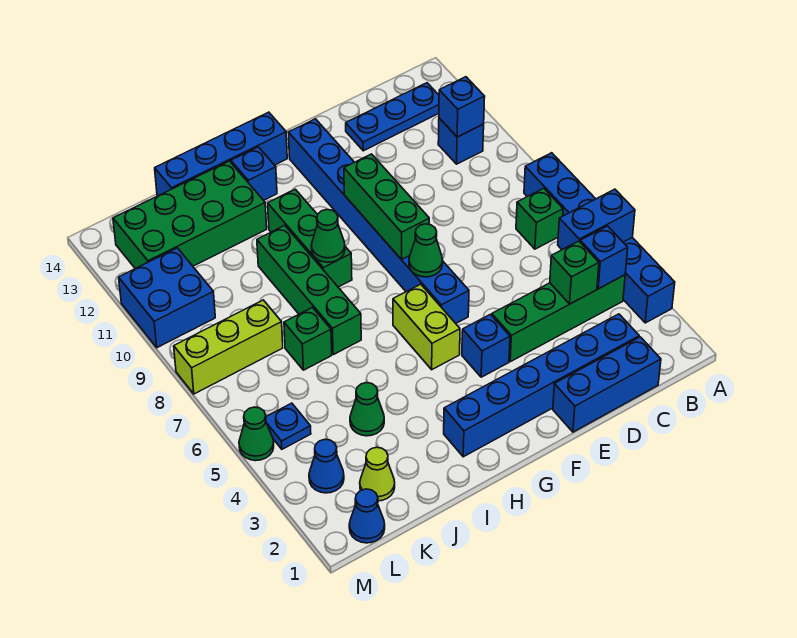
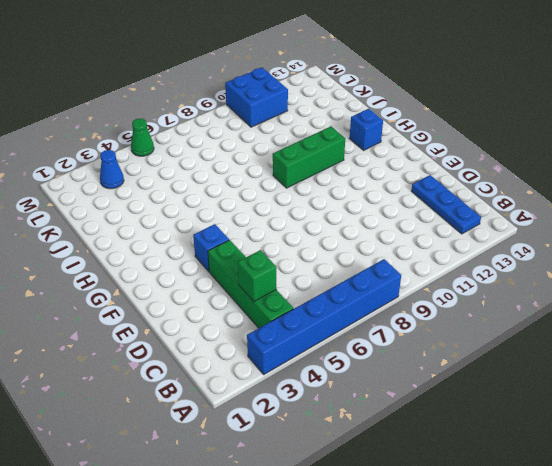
none -> green brick B7 level 1
none -> blue brick B11 level 1
none -> blue brick C1:E1 level 1
none -> blue brick C2:H2 level 1

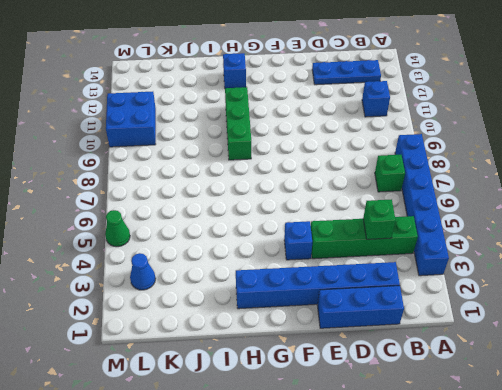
none -> blue brick F6:F13 level 1
none -> lime brick G5:G6 level 1
none -> blue brick G14:J14 level 1
none -> green brick I7:I10 level 1

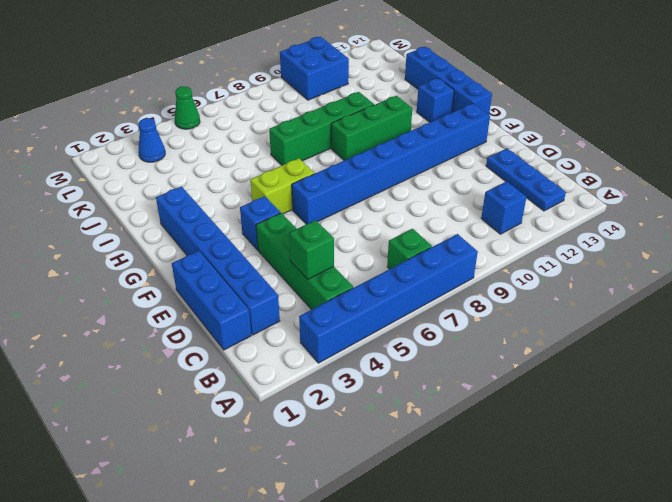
none -> green brick I12:L13 level 1
none -> green cone J4 level 1
none -> green brick J7 level 1
none -> lime cone K2 level 1

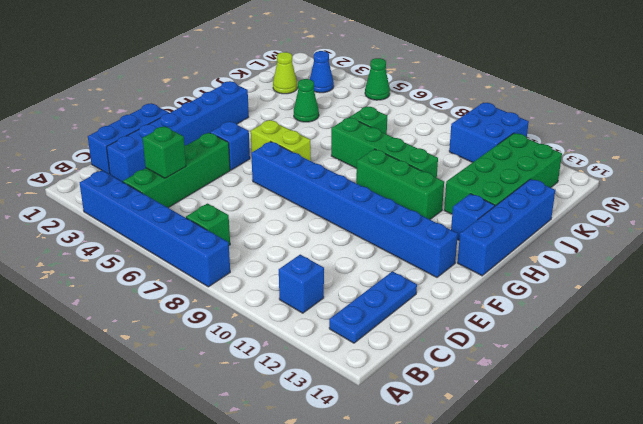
none -> lime brick K8:M8 level 1
none -> blue cone L1 level 1
none -> blue plate L5 level 1
none -> blue brick A5:B5 level 2

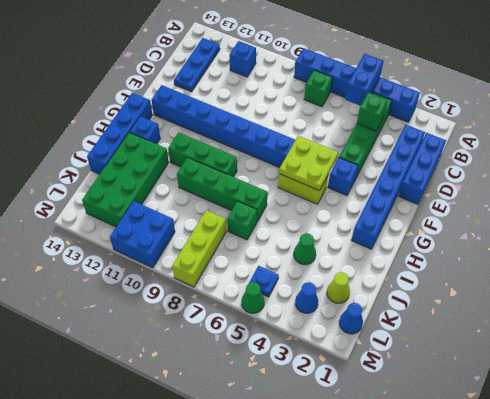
lime plate F5:G6 level 2 -> none
none -> blue brick B4 level 2
none -> blue brick B11 level 2
none -> green cone F7 level 2
none -> green brick F8:F10 level 2

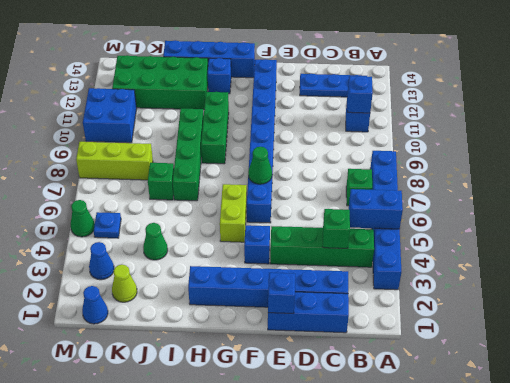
blue brick E1 level 2 -> blue brick B4 level 2
none -> green brick F8:F10 level 2
none -> green cone H9 level 2

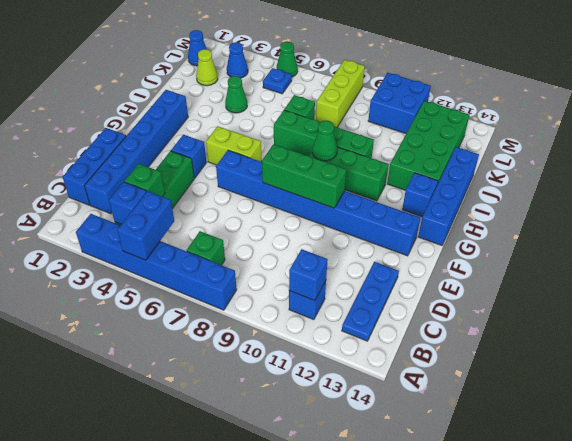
none -> green cone F7 level 2

